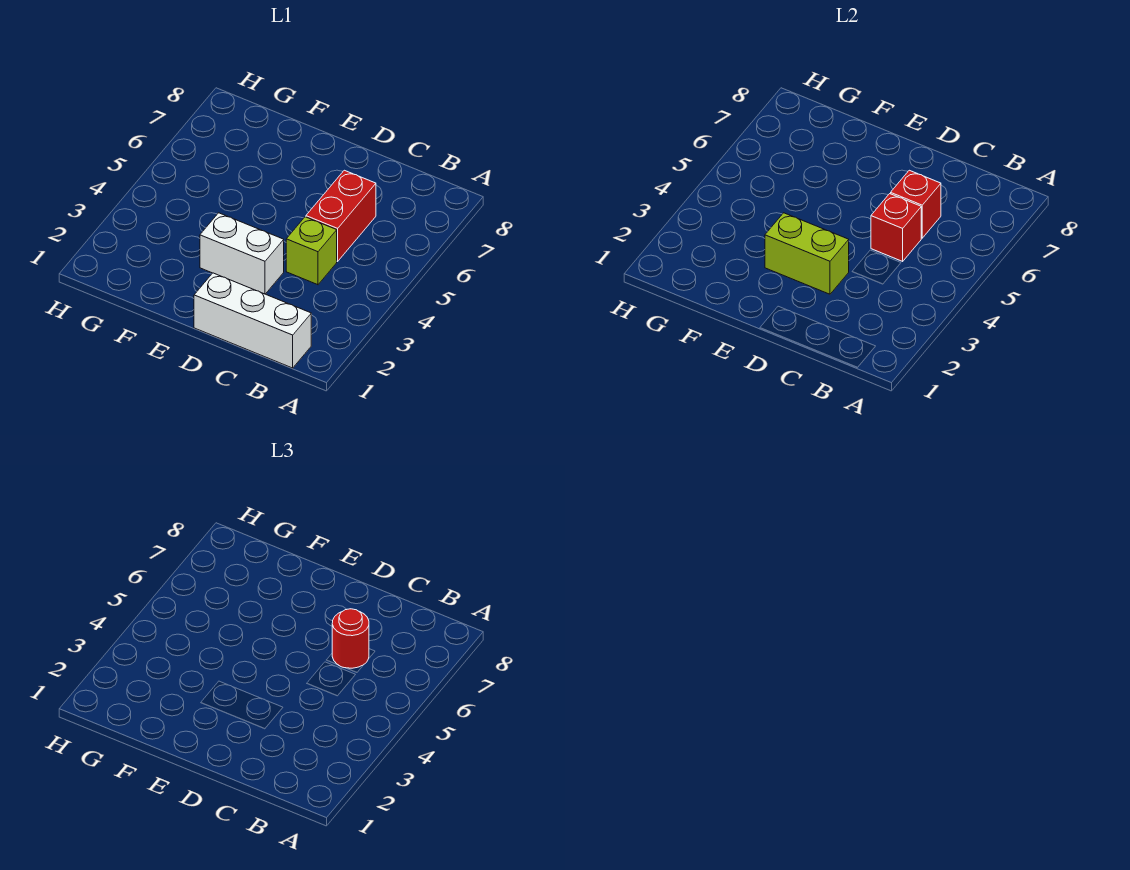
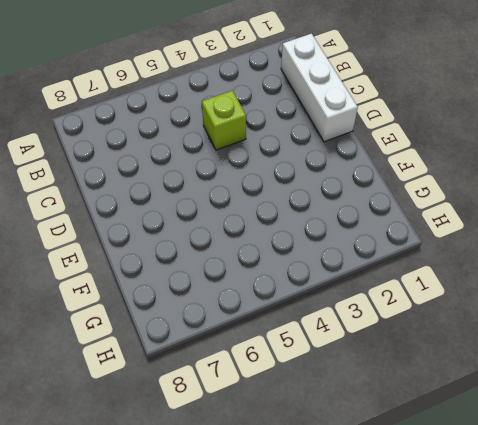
none -> red brick C5:C6 level 1
none -> white brick D3:E3 level 1

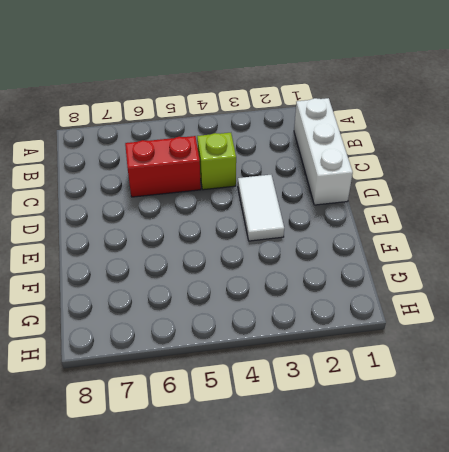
white tile D3:E3 level 1 -> white brick D3:E3 level 1
none -> red brick C5 level 2
none -> red brick C6 level 2

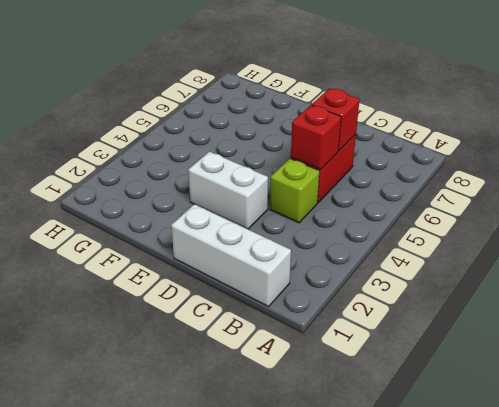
none -> lime brick D3:E3 level 2
none -> red round brick C6 level 3

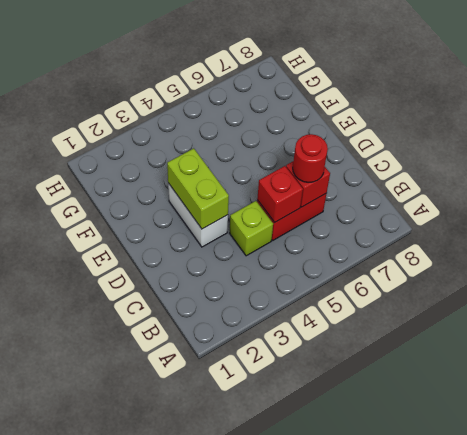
none -> white brick B1:D1 level 1

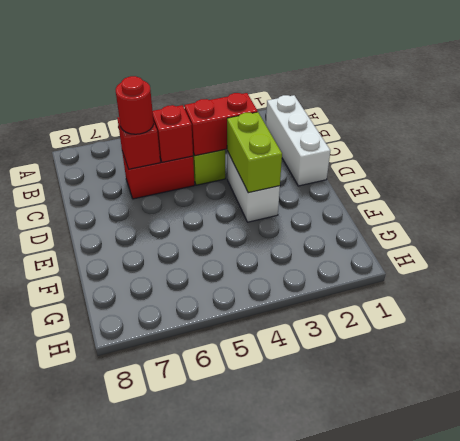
red brick C3:C4 level 2 -> none

